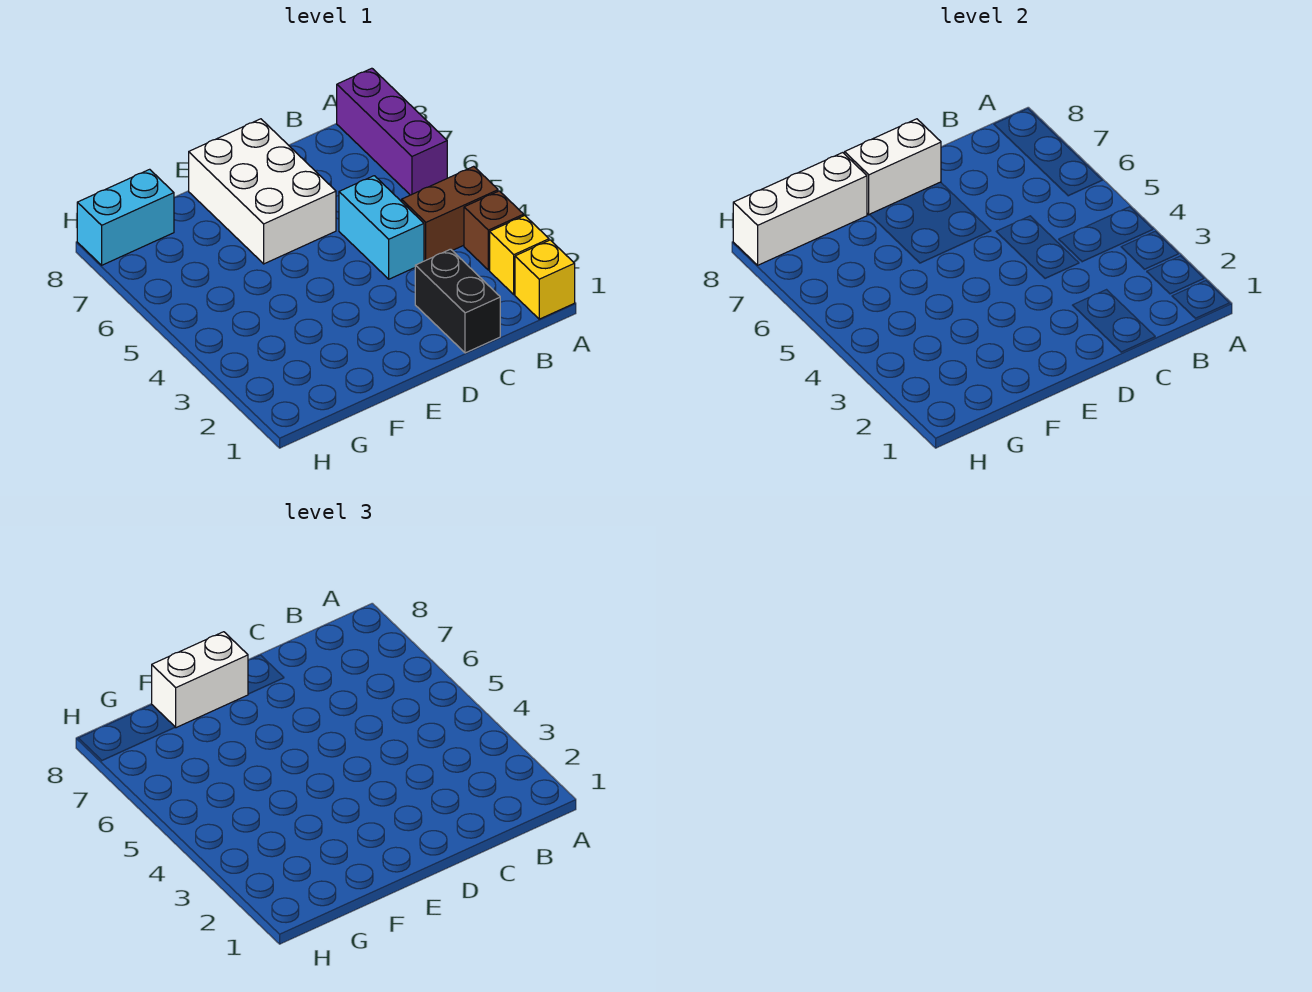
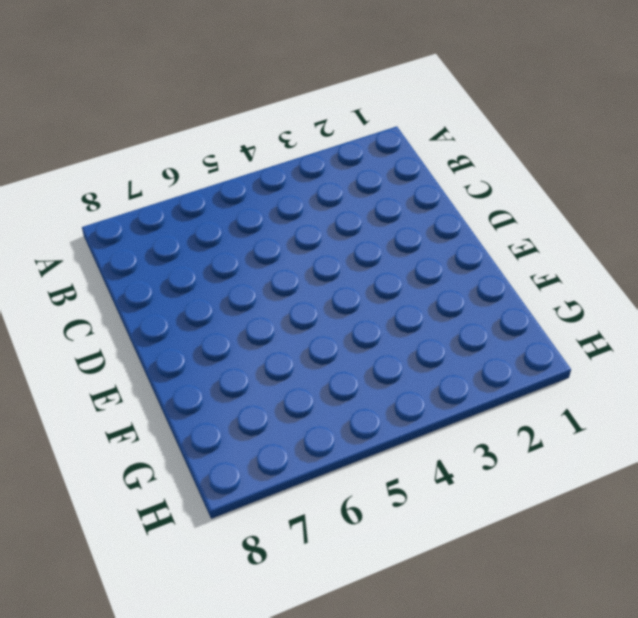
none -> yellow brick A1 level 1
none -> yellow brick A2 level 1
none -> brown brick A3 level 1

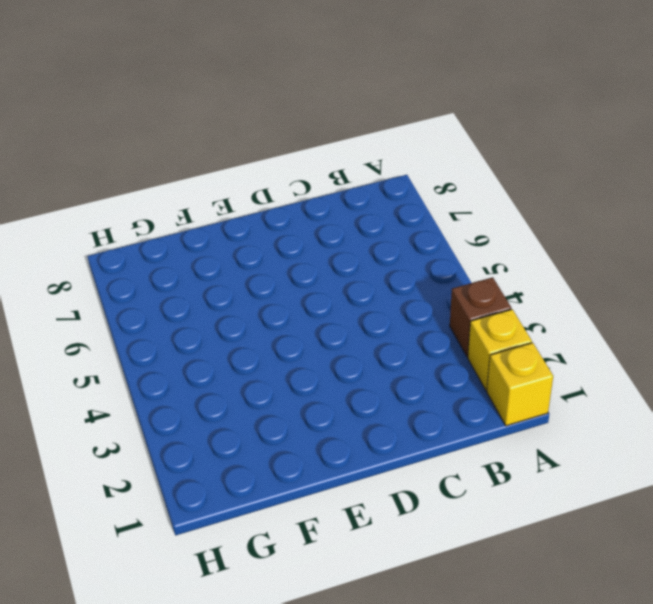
none -> brown brick A4:B4 level 1
none -> purple brick A6:A8 level 1
none -> black brick C1:C2 level 1

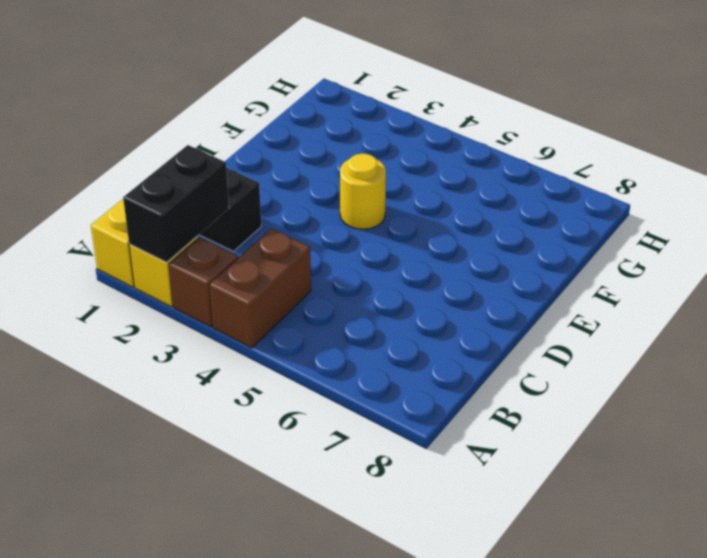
black brick A2:B2 level 2 -> none
yellow round brick E4 level 1 -> none
none -> purple brick A6:A8 level 1
none -> cyan brick C4:C5 level 1
none -> white brick D6:E8 level 1

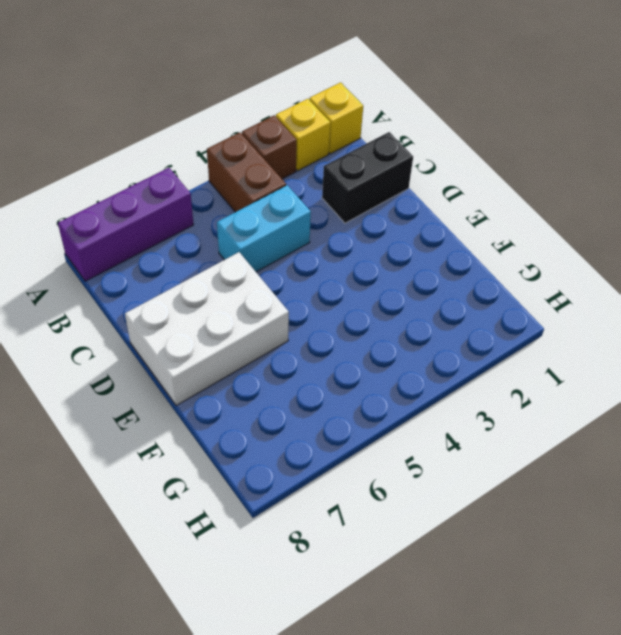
none -> cyan brick G8:H8 level 1
none -> white brick D8:E8 level 2
none -> white brick F8:H8 level 2

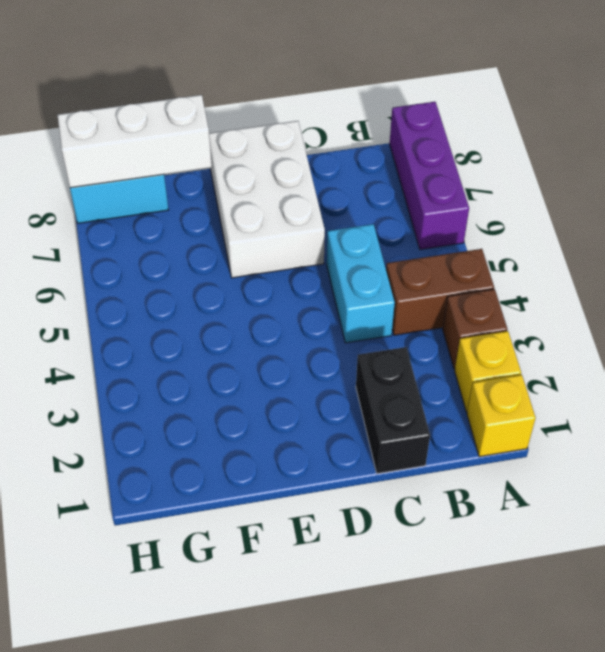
none -> white brick D8:E8 level 2
none -> white brick E8:F8 level 3

